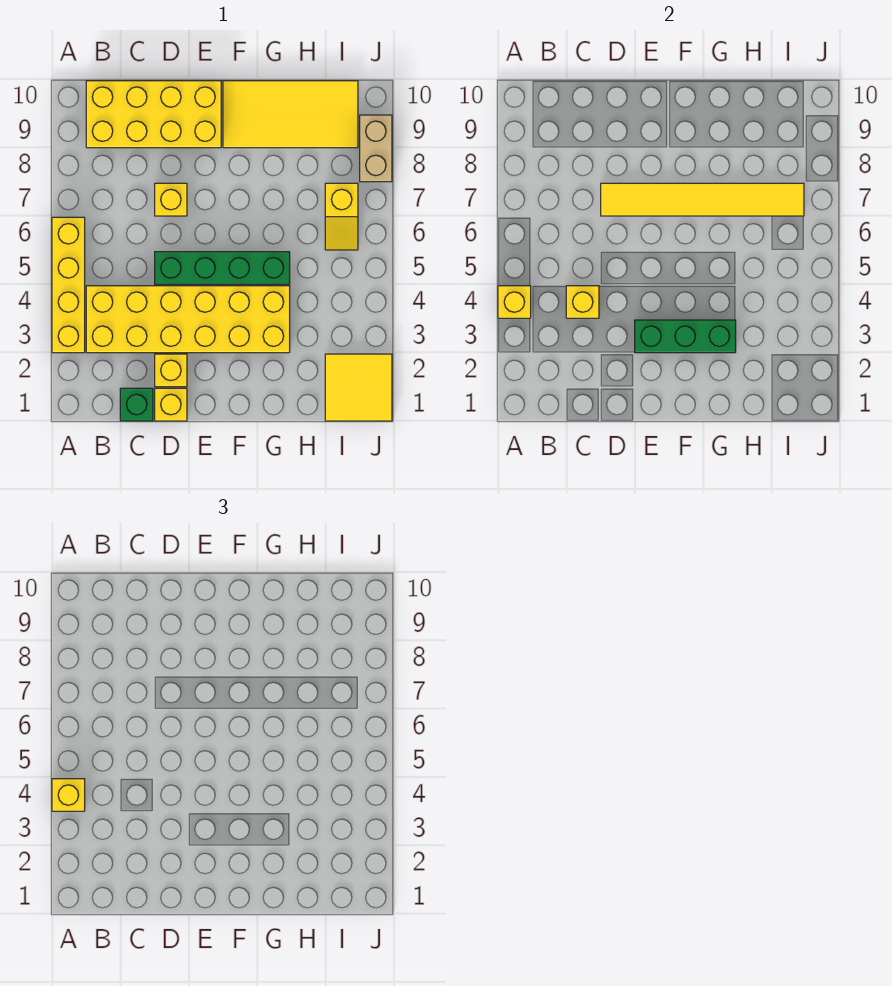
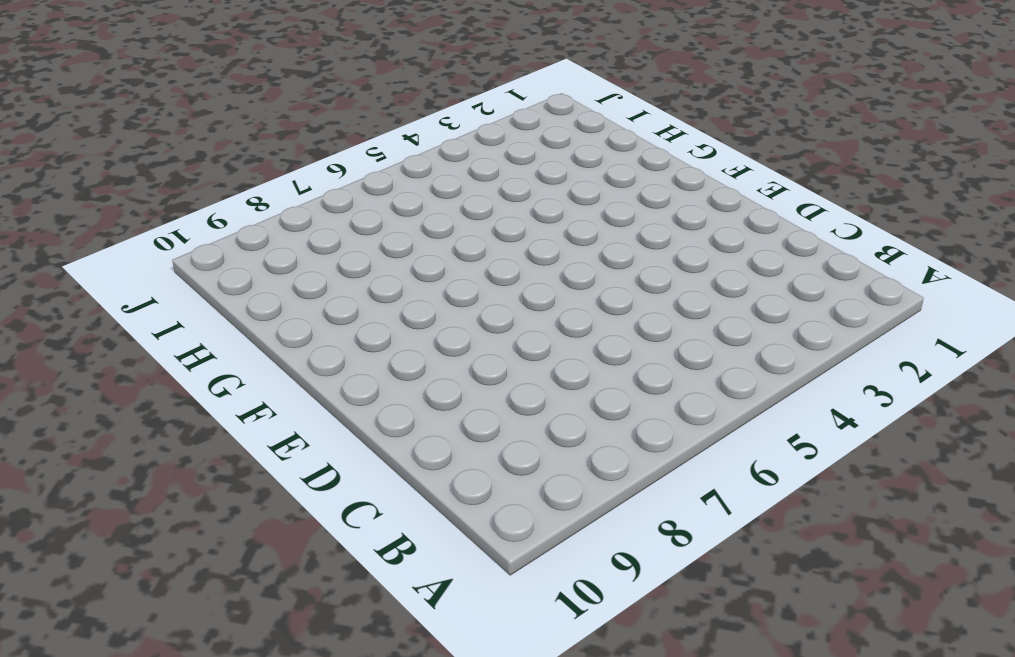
none -> yellow brick A3:A6 level 1
none -> yellow brick B3:G4 level 1
none -> yellow brick B9:E10 level 1

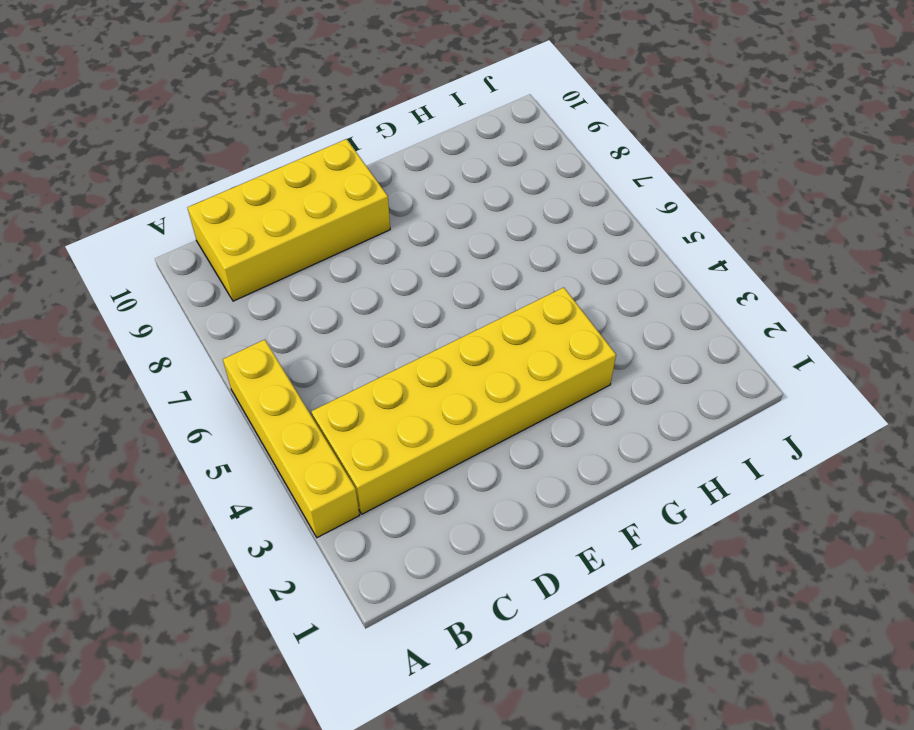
none -> green brick C1 level 1
none -> yellow brick D1 level 1
none -> yellow brick D2 level 1

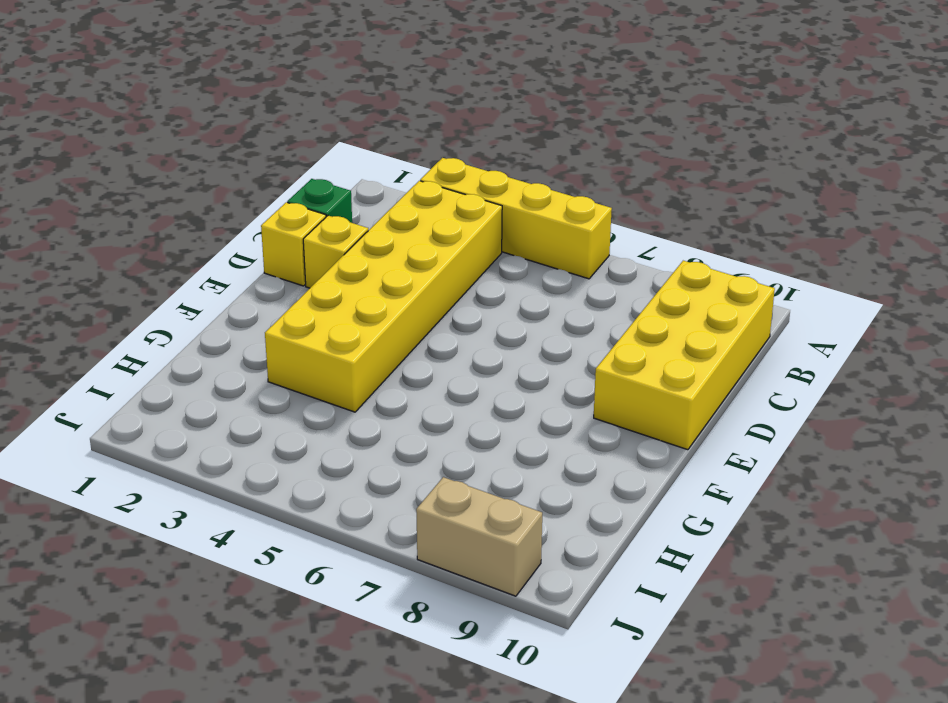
none -> green brick D5:G5 level 1
none -> yellow brick D7 level 1
none -> yellow tile F9:I10 level 1

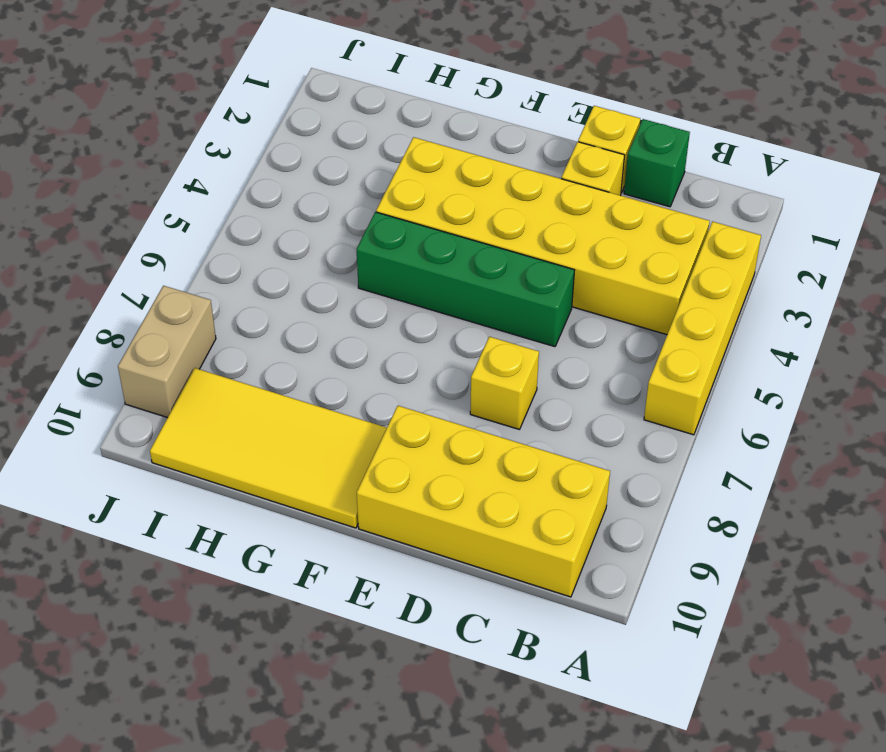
none -> yellow tile I1:J2 level 1
none -> yellow slope I6:I7 level 1 top 7
none -> yellow brick A4 level 2

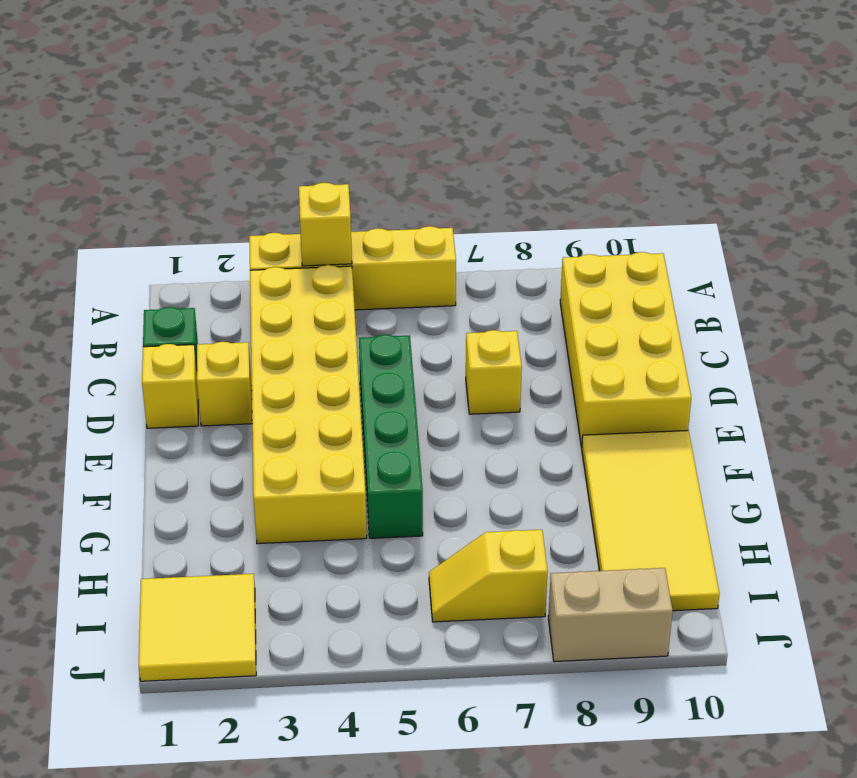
none -> yellow brick C4 level 2
none -> yellow tile D7:I7 level 2
none -> green brick E3:G3 level 2

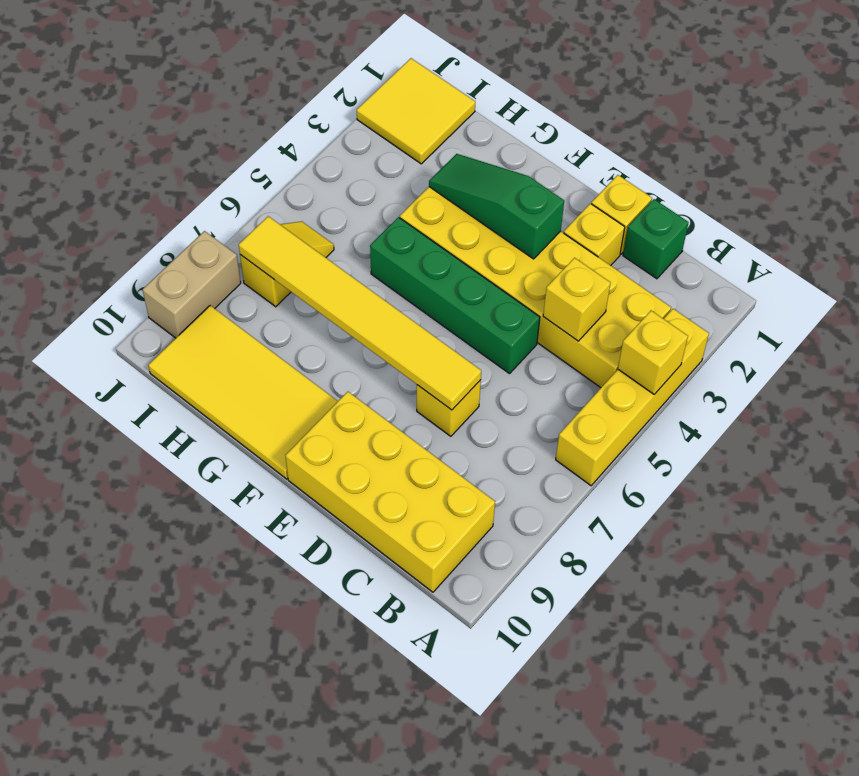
green slope E3:G3 level 2 top E -> green brick E3:G3 level 2
none -> yellow brick A4 level 3

